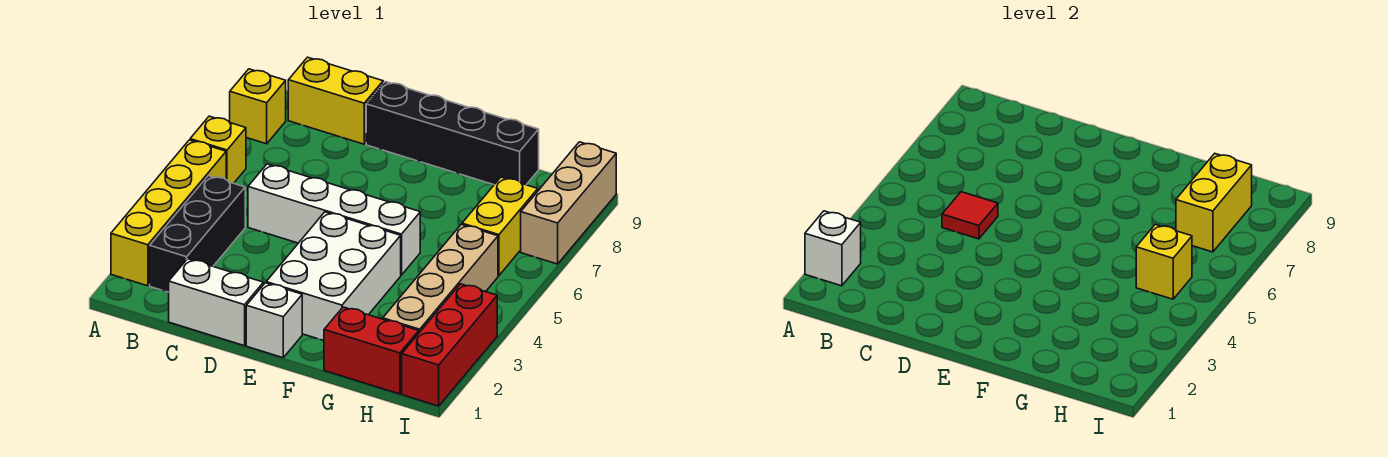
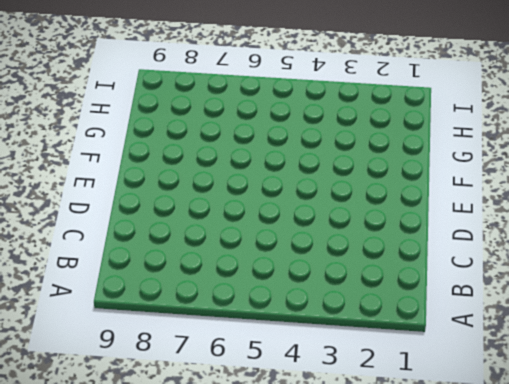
none -> yellow brick A2:A5 level 1
none -> yellow brick A6 level 1
none -> yellow brick A8 level 1

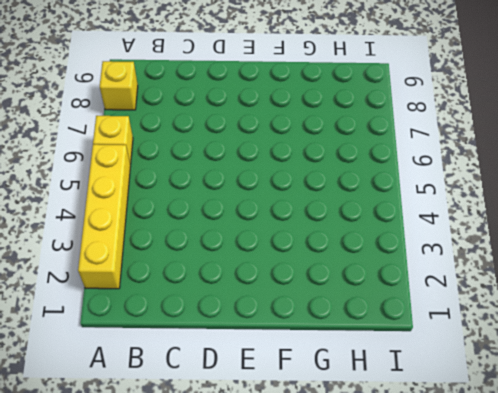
none -> black brick B2:B4 level 1
none -> yellow brick B9:C9 level 1
none -> white brick C1:D1 level 1

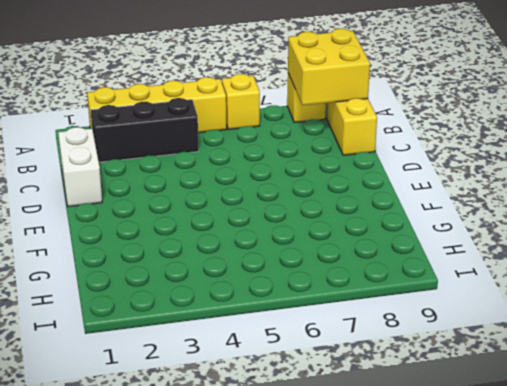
yellow brick A8:B9 level 2 -> none
none -> white brick C5:F5 level 1
none -> black brick D9:G9 level 1
none -> white brick E1 level 1

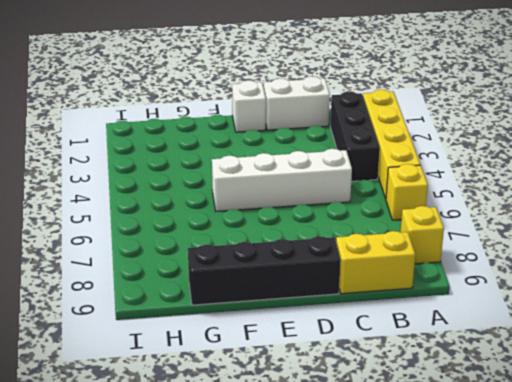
none -> white brick E2:F4 level 1
none -> red brick G1:H1 level 1
none -> tan brick H2:H5 level 1

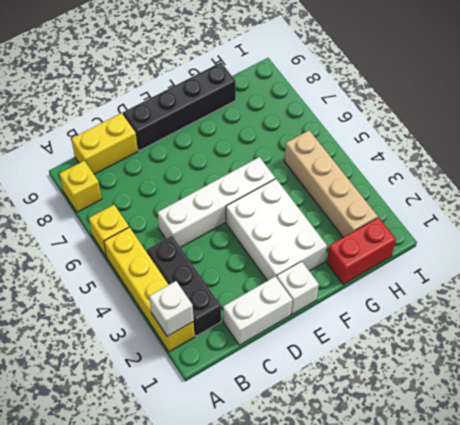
none -> yellow brick H6:H7 level 1
none -> red brick I1:I3 level 1
none -> tan brick I7:I9 level 1

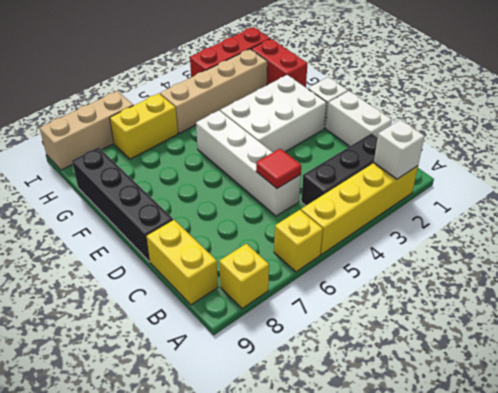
none -> yellow brick H5 level 2
none -> yellow brick H7:H8 level 2

